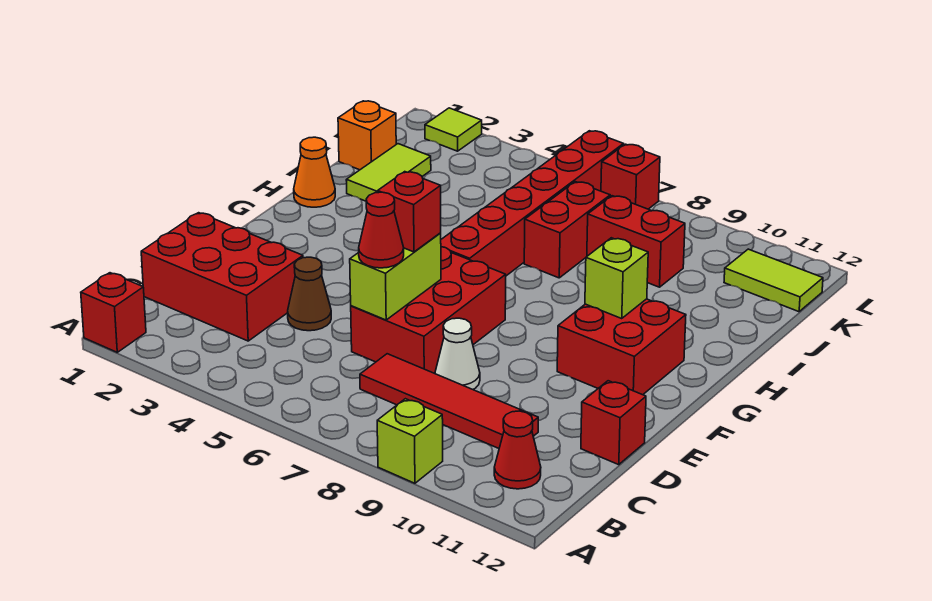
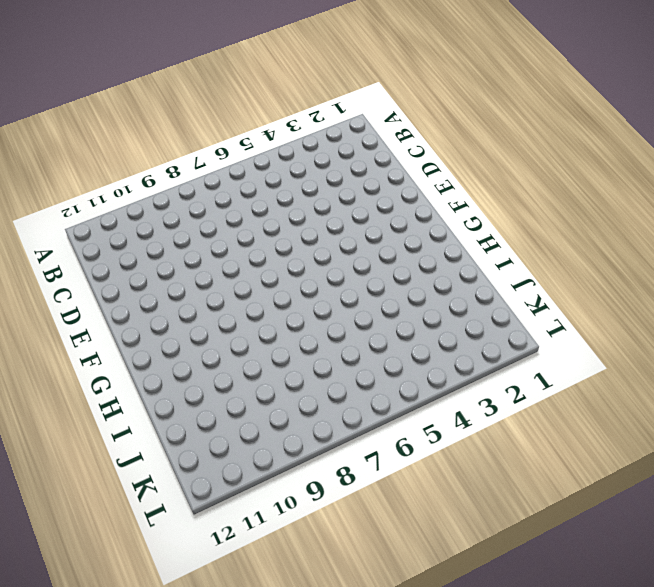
none -> red brick A1 level 1
none -> lime brick A9 level 1
none -> red cone B11 level 1

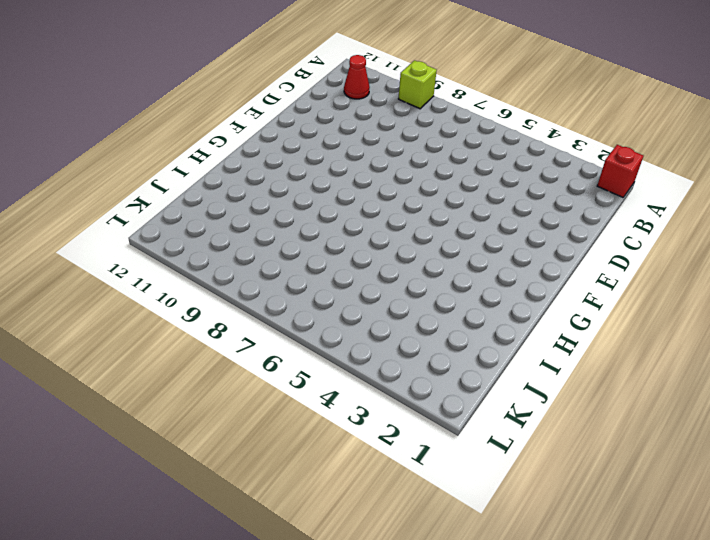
none -> red brick C1:D3 level 1
none -> red tile C7:C10 level 1
none -> brown cone D4 level 1

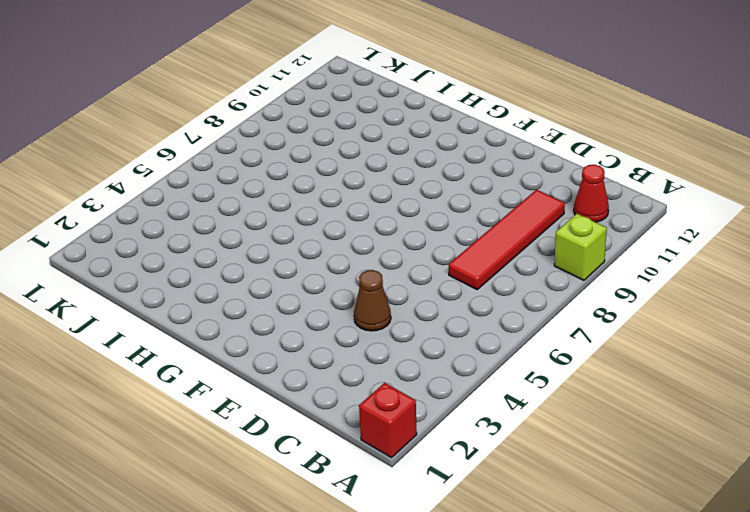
none -> red brick C1:D3 level 1
none -> red brick D6:F7 level 1
none -> white cone D8 level 1

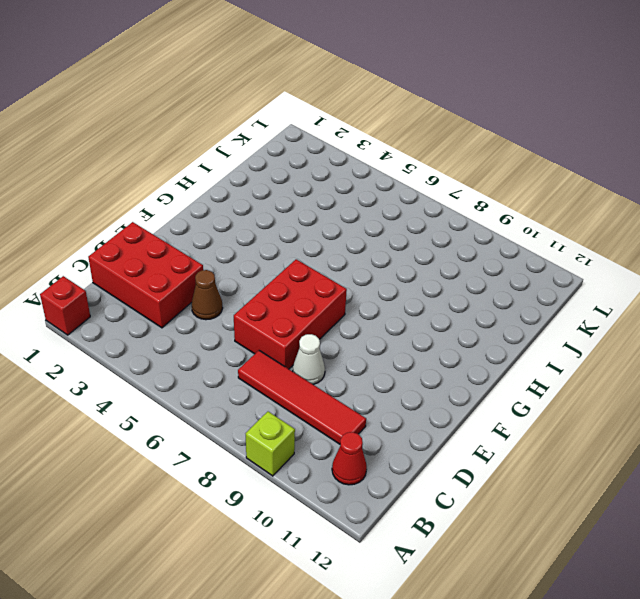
none -> red brick D12 level 1
none -> red brick F10:G11 level 1
none -> red brick G6:L6 level 1

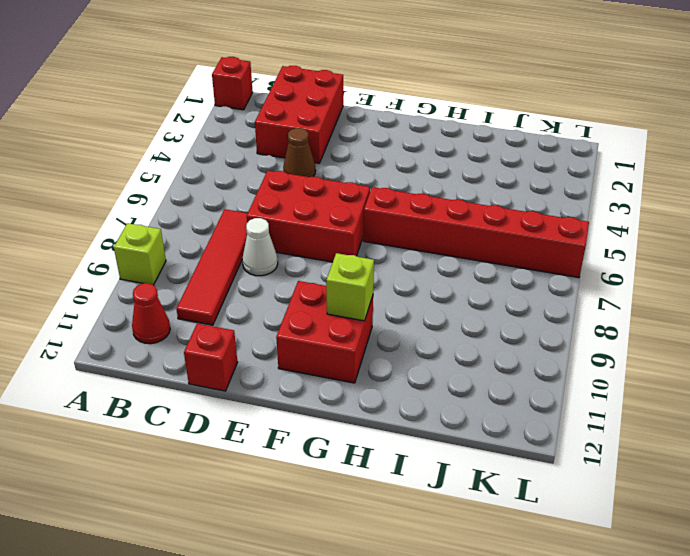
none -> orange cone H1 level 1
none -> lime tile I2:J2 level 1
none -> red brick I7:J7 level 1

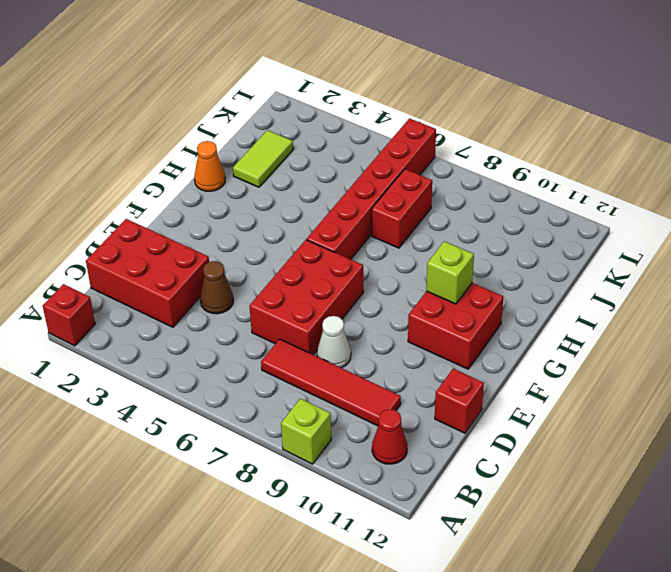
none -> orange brick J1 level 1
none -> red brick J8:J9 level 1
none -> lime tile K11:K12 level 1

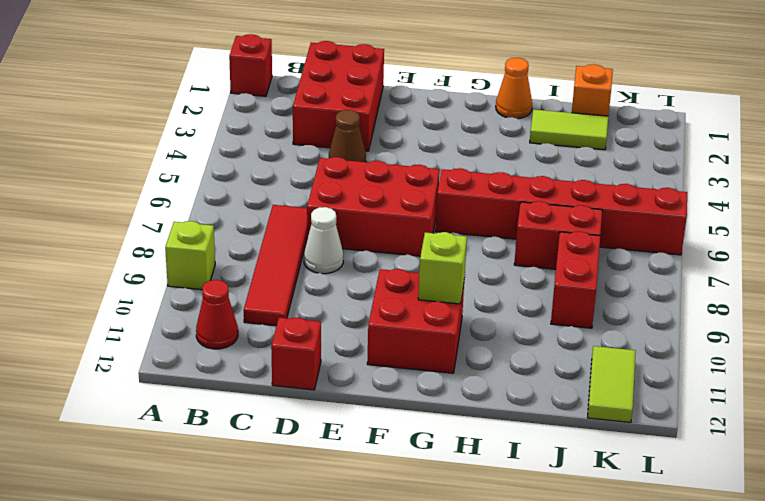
none -> lime tile L2 level 1
none -> red brick L7 level 1
none -> lime brick D6:E6 level 2

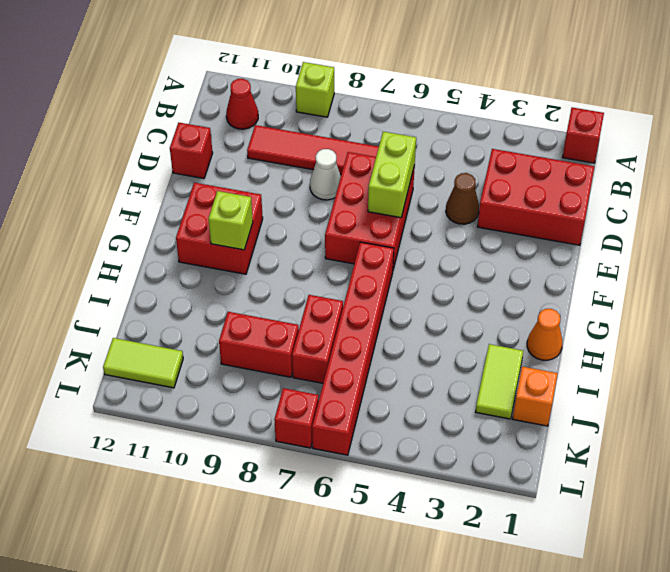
none -> lime tile L2 level 1
none -> red cone D6 level 3
none -> red brick E6 level 3

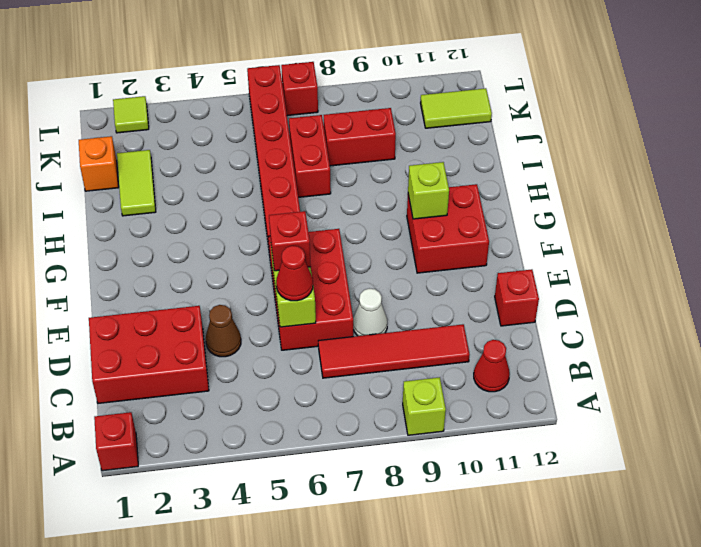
none -> orange cone H1 level 1

